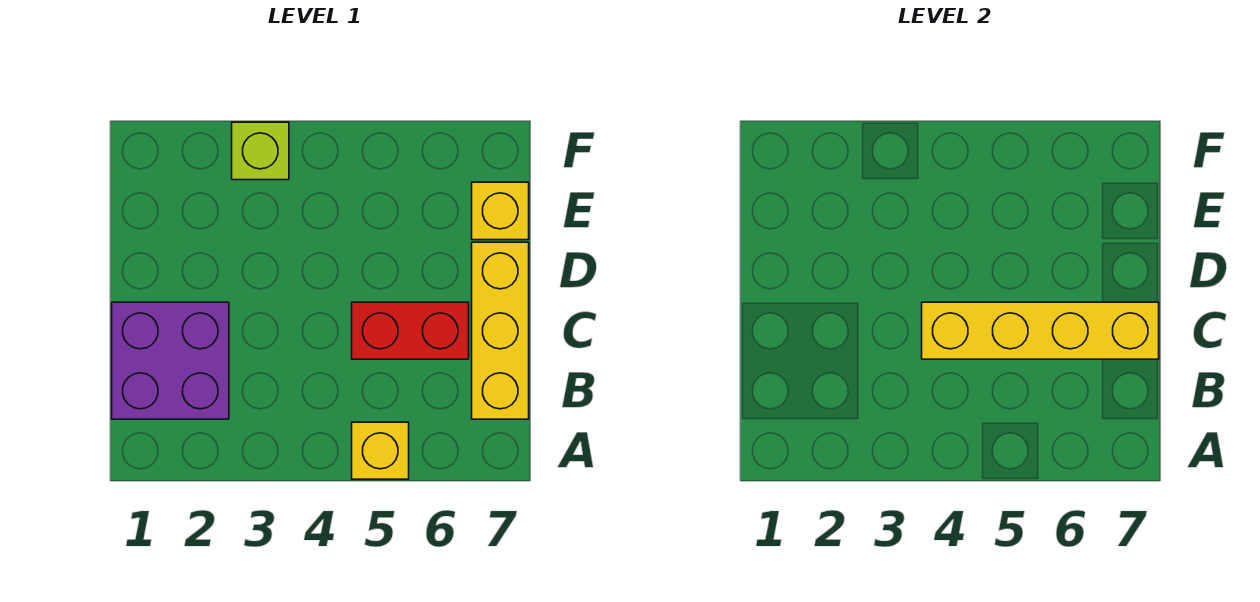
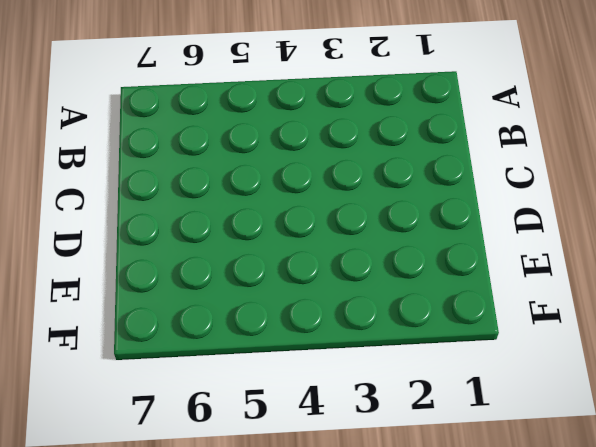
none -> yellow brick A5 level 1
none -> purple brick B1:C2 level 1

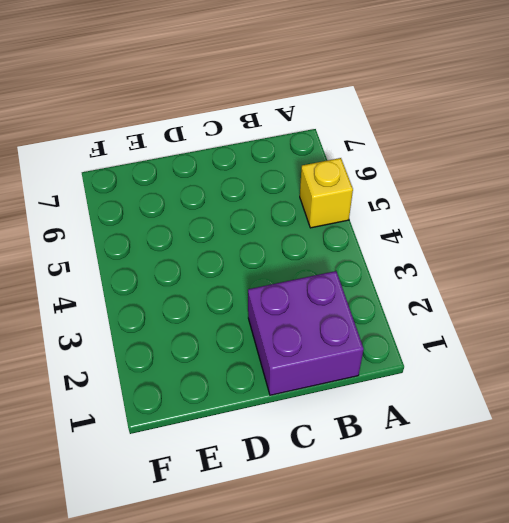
none -> yellow brick B7:D7 level 1
none -> red brick C5:C6 level 1

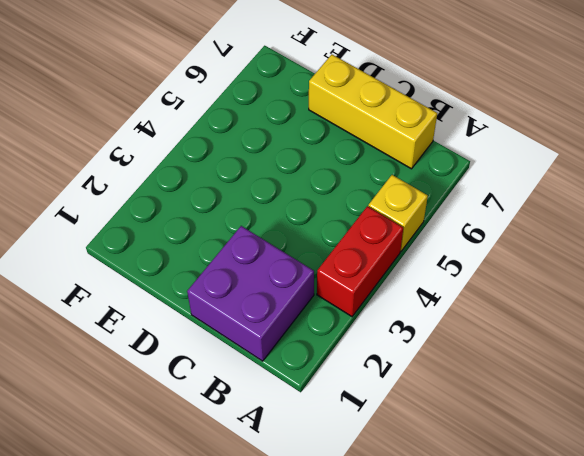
red brick A3:A4 level 1 -> red brick C5:C6 level 1
none -> yellow brick E7 level 1
none -> lime brick F3 level 1

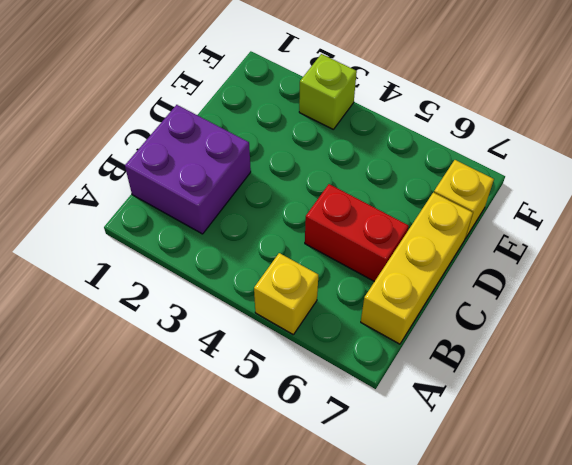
none -> yellow brick C4:C7 level 2

